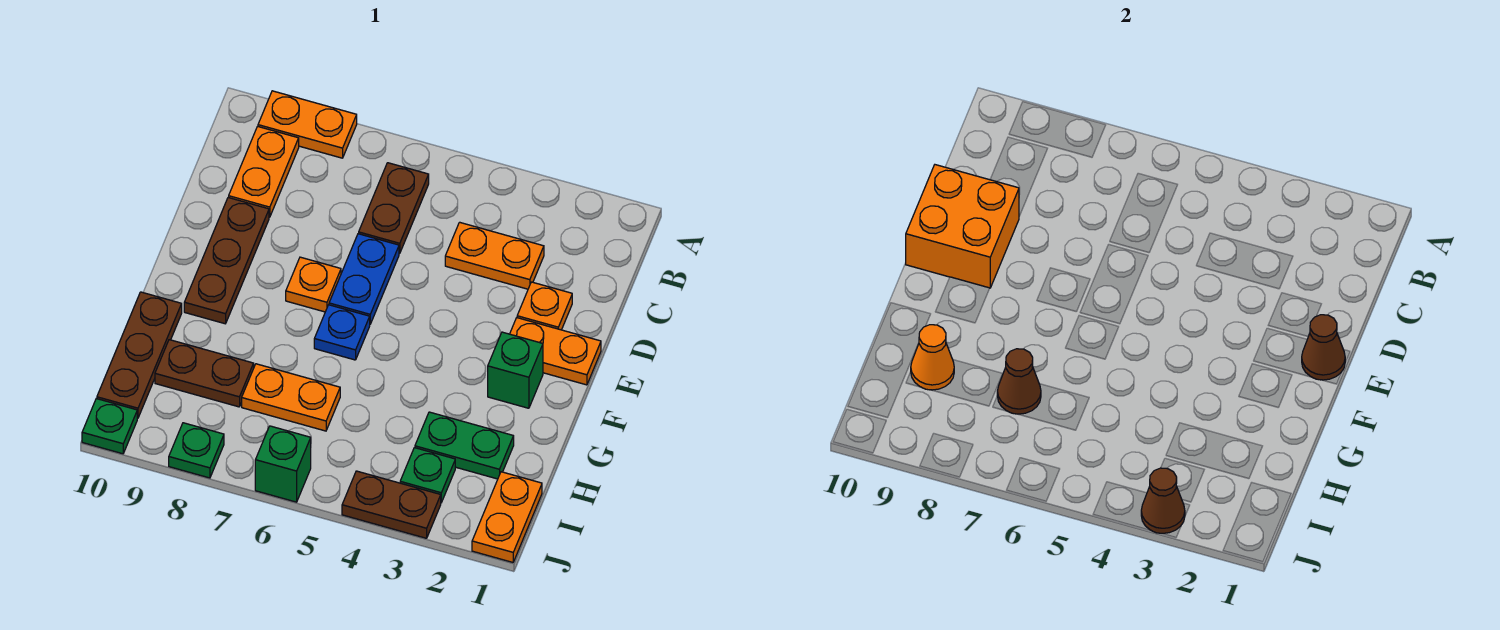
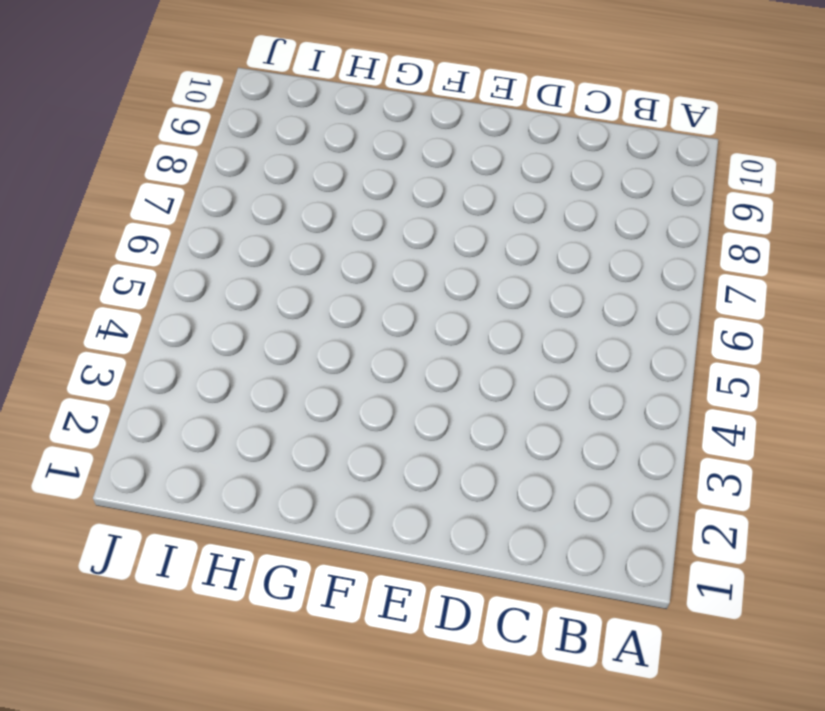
none -> orange plate A8:A9 level 1
none -> brown plate B6:C6 level 1
none -> orange plate B9:C9 level 1

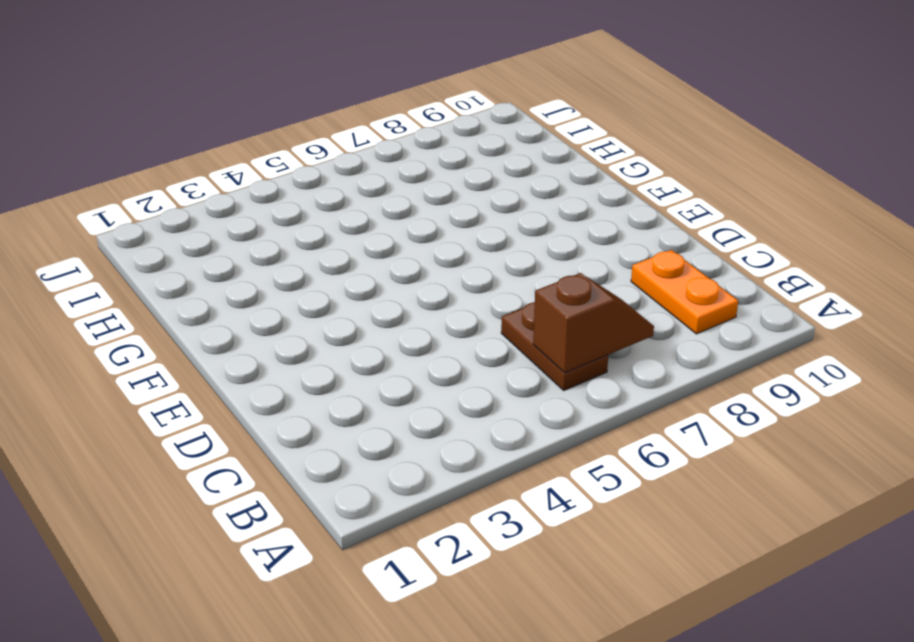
brown slope B6:B7 level 2 top 6 -> none
none -> orange plate A8:A9 level 1
none -> orange plate C3:C4 level 1
none -> orange plate D2 level 1

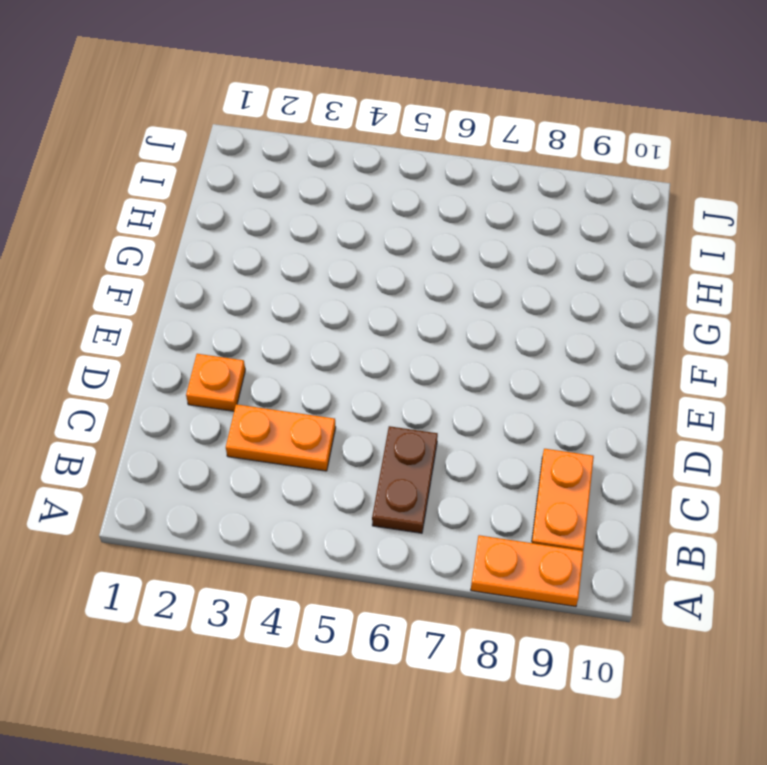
none -> blue plate D6:E6 level 1
none -> brown plate D9:F9 level 1
none -> orange plate E1:E2 level 1

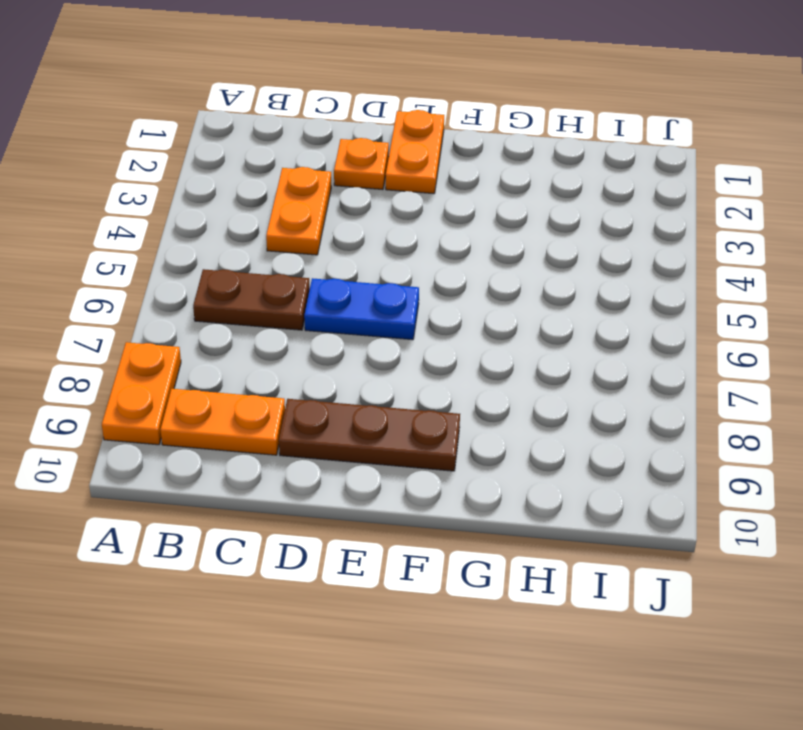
none -> orange plate E7 level 1
none -> green brick F2 level 1
none -> blue plate F6 level 1

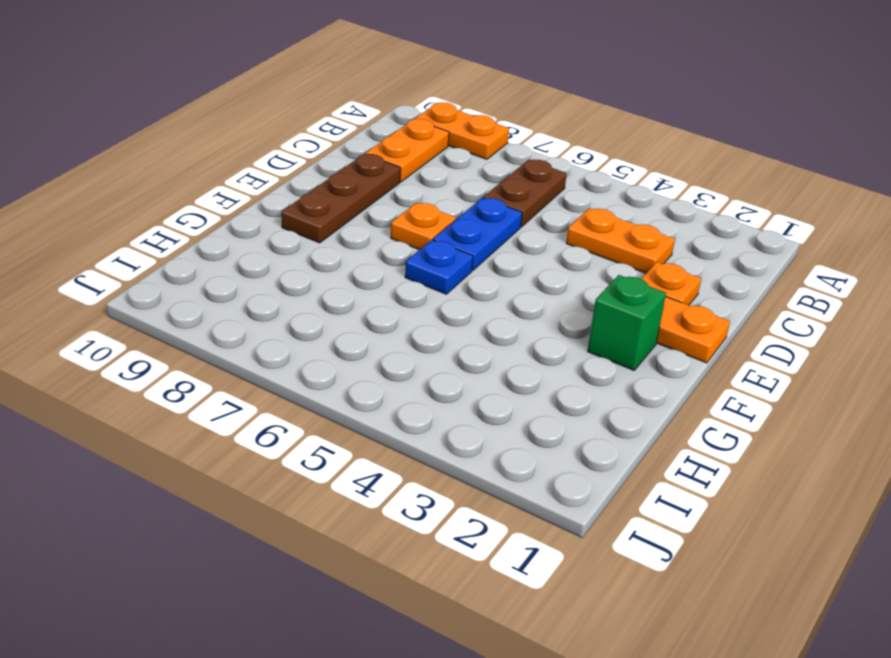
none -> brown plate G10:I10 level 1
none -> green plate H2:H3 level 1
none -> orange plate H6:H7 level 1

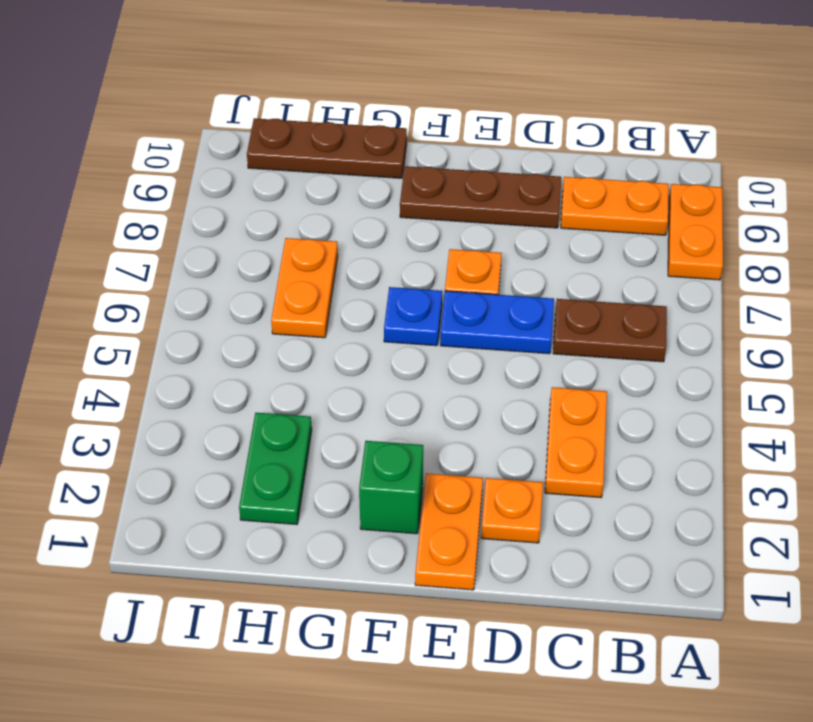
none -> brown plate H8:H9 level 1
none -> orange plate I1:J1 level 1
none -> green plate I3 level 1

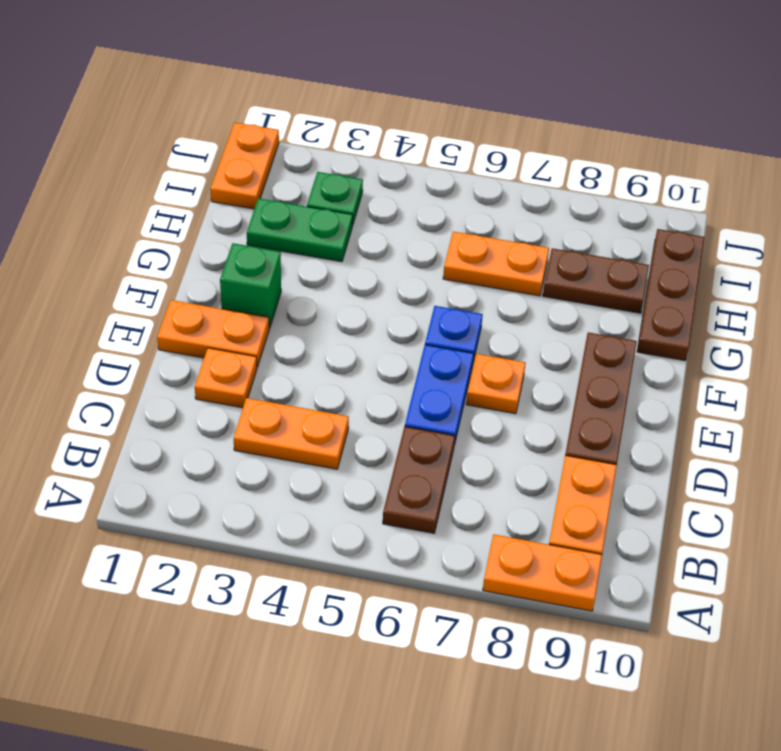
none -> brown plate J3:J4 level 1
none -> green brick J6 level 1
none -> green plate J8 level 1

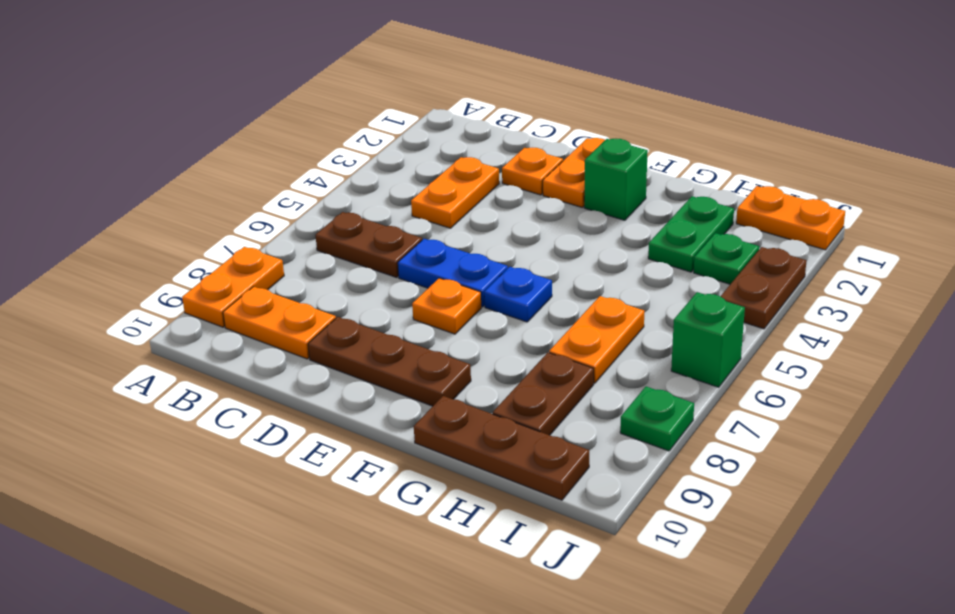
none -> green plate J10 level 1
none -> orange brick D9:E10 level 2
none -> brown cone E1 level 2

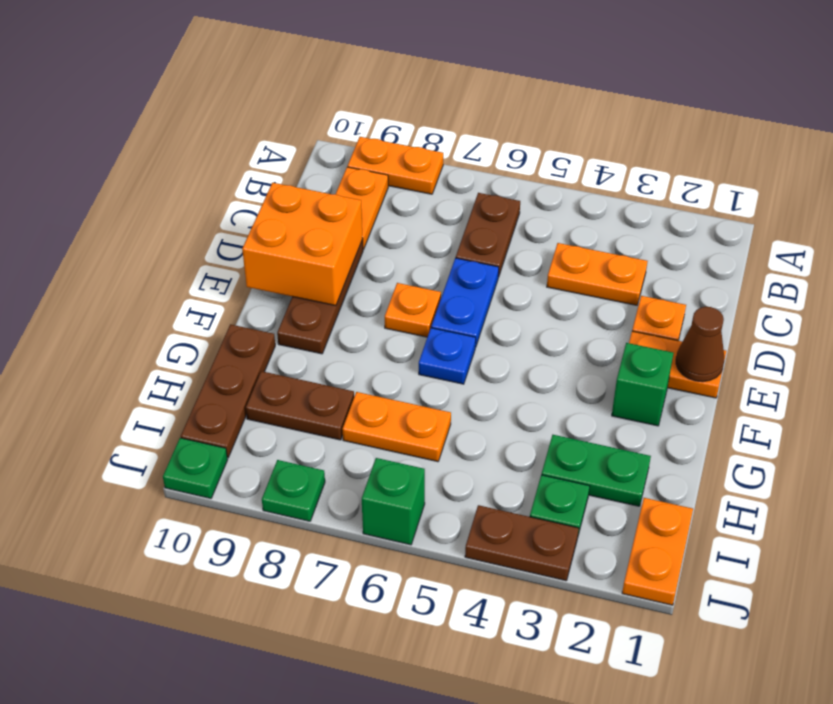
none -> brown cone H7 level 2
none -> orange cone H9 level 2
none -> brown cone J3 level 2

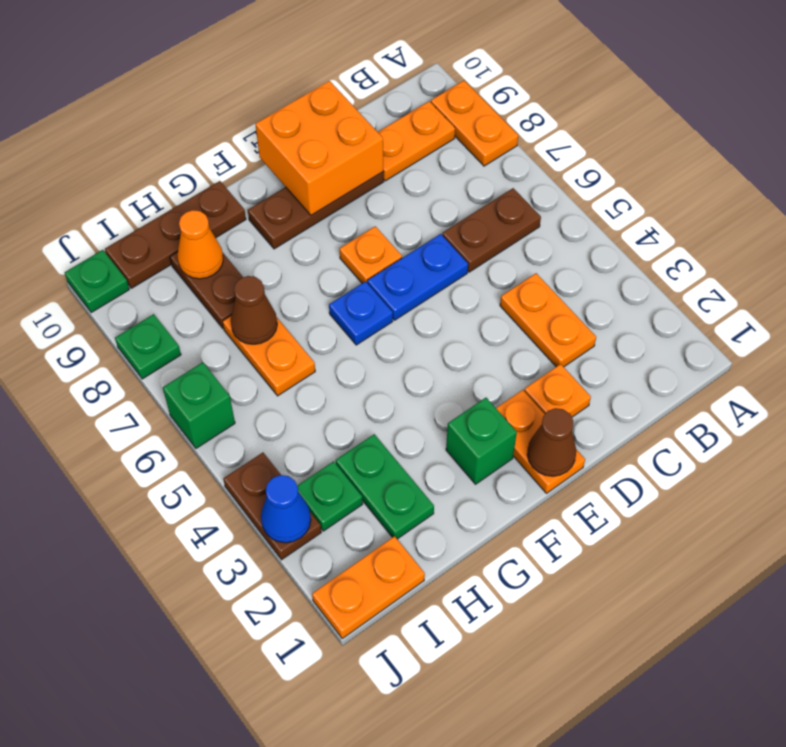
blue cone J3 level 2 -> brown cone J3 level 2

